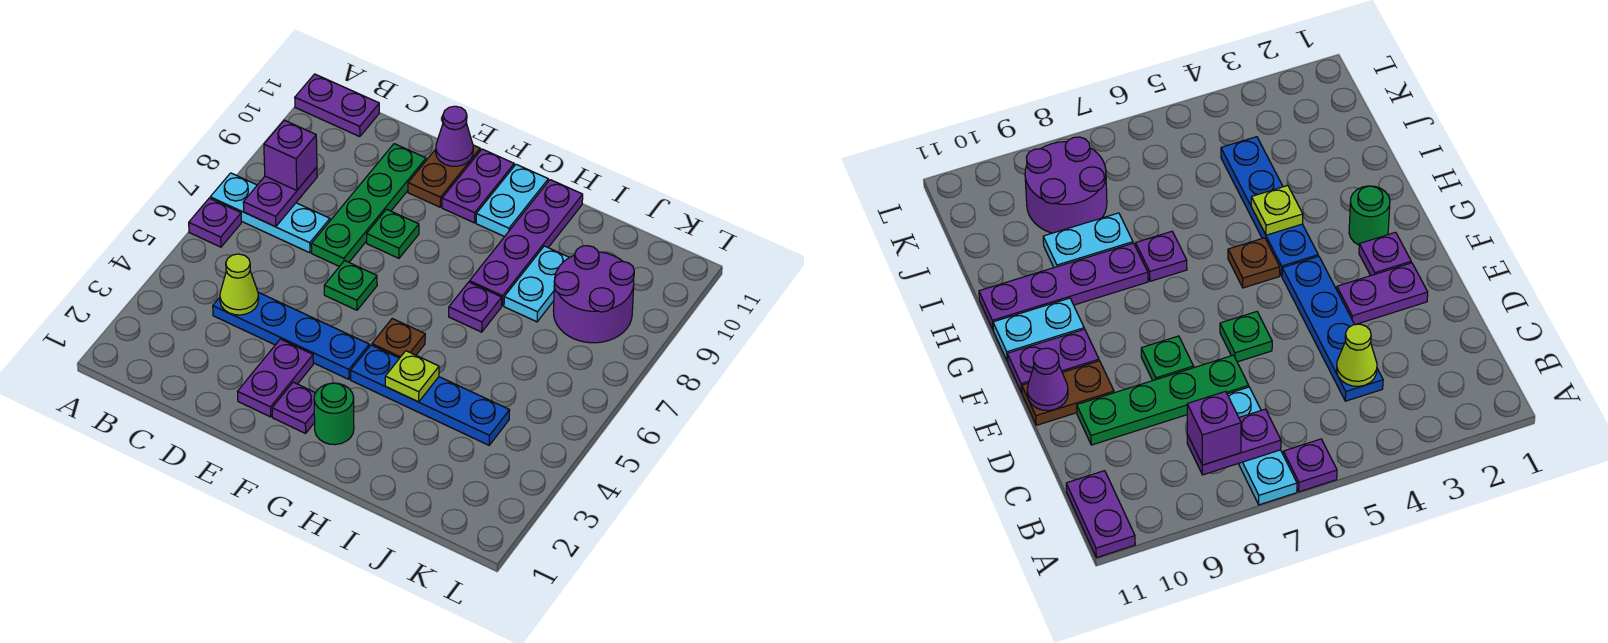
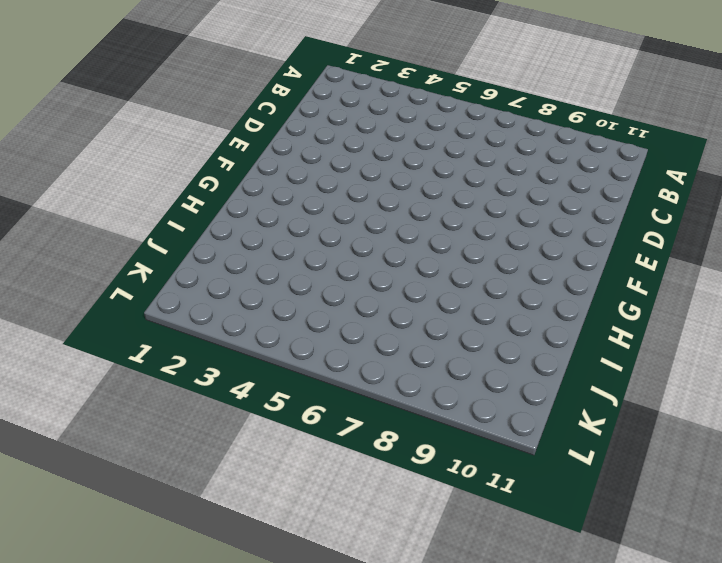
none -> purple plate A6 level 1
none -> cyan plate A7:C7 level 1
none -> purple plate A11:B11 level 1

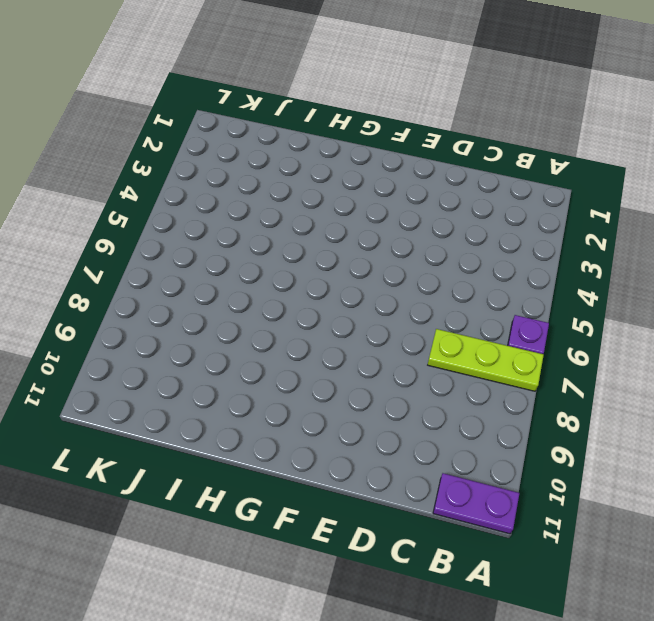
lime plate A7:C7 level 1 -> cyan plate A7:C7 level 1
none -> blue plate C4:F4 level 1
none -> green plate D7:D10 level 1
none -> purple plate E2:E3 level 1

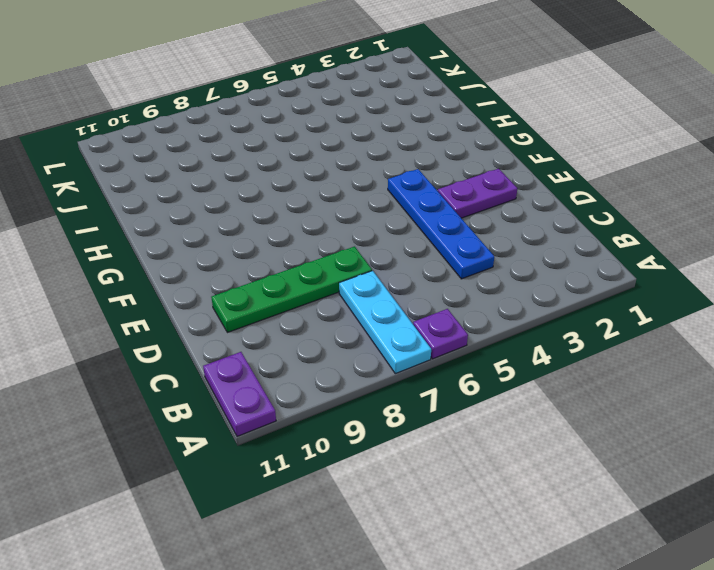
none -> green plate E6 level 1
none -> green plate E8 level 1
none -> brown plate E10:E11 level 1

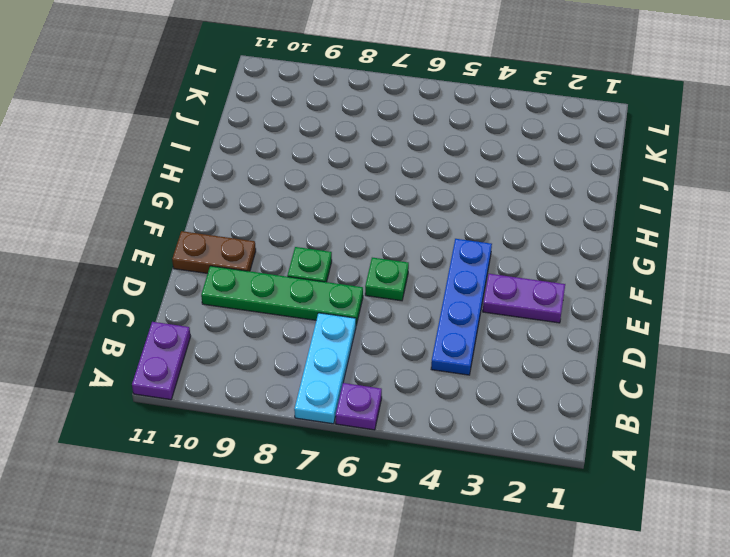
none -> purple plate F2 level 1
none -> purple plate F10:F11 level 1
none -> green round brick G2 level 1

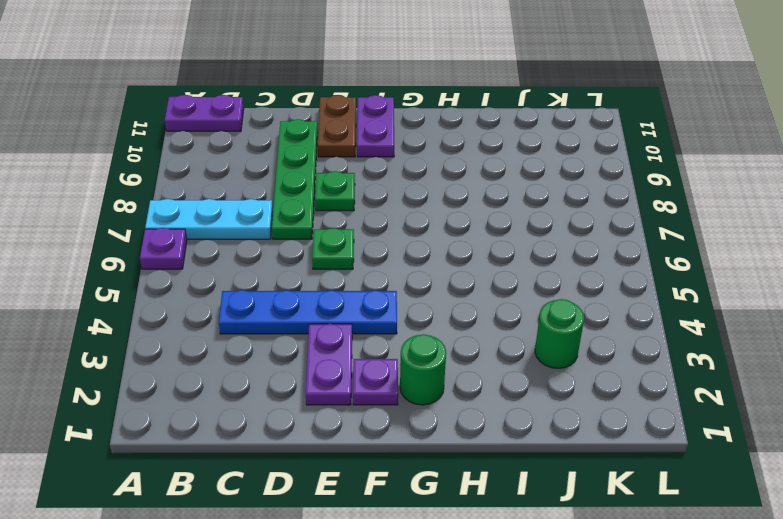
green round brick J3 level 1 -> none
none -> blue plate G4:J4 level 1
none -> brown plate G5 level 1
none -> cyan plate G10:G11 level 1

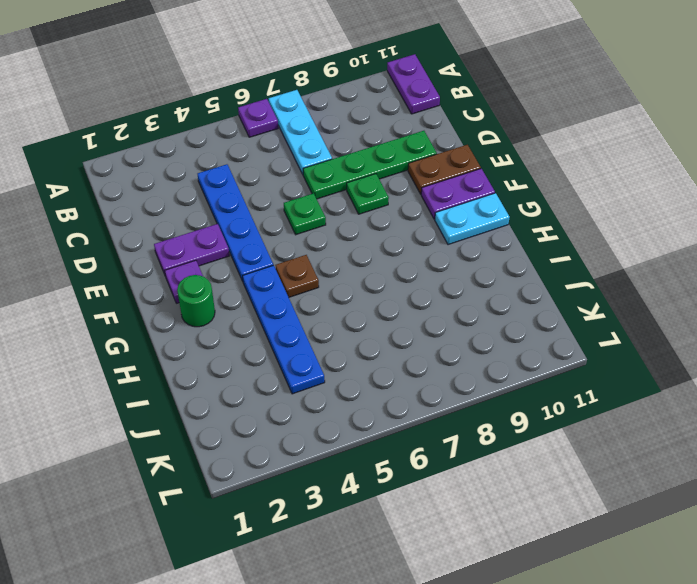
none -> purple plate H7 level 1
none -> purple plate H8:H11 level 1
none -> cyan plate I8:I9 level 1

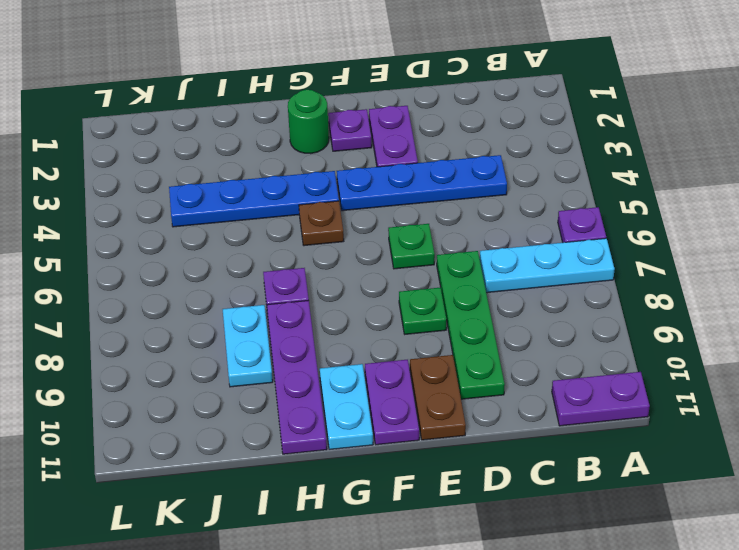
none -> purple round brick J8:K9 level 1
none -> purple plate B7:B8 level 2
none -> lime cone C4 level 2

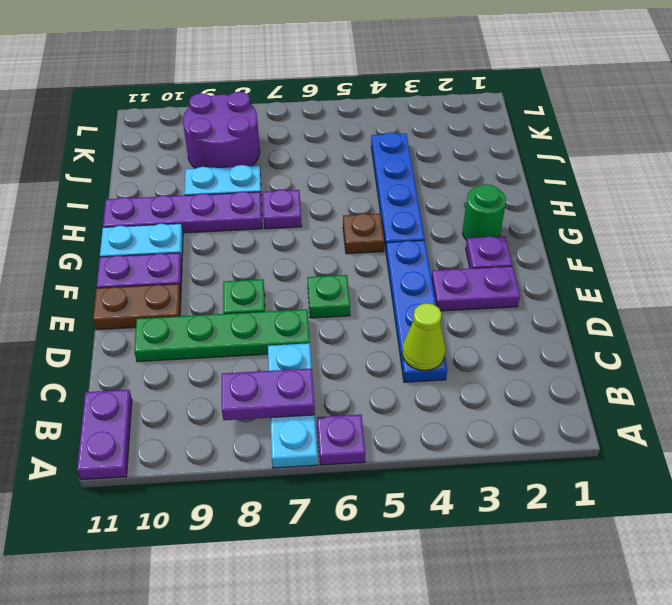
none -> purple cone E11 level 2
none -> lime plate H4 level 2
none -> purple brick B8 level 3

